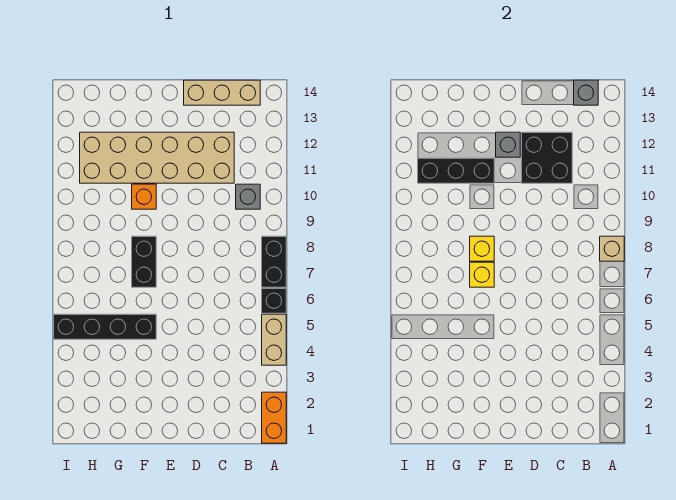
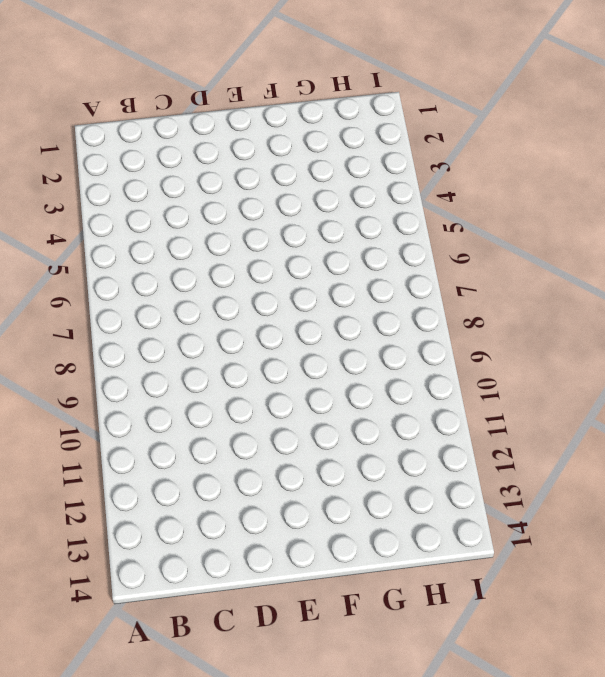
none -> orange brick A1:A2 level 1
none -> tan brick A4:A5 level 1
none -> black brick A6 level 1

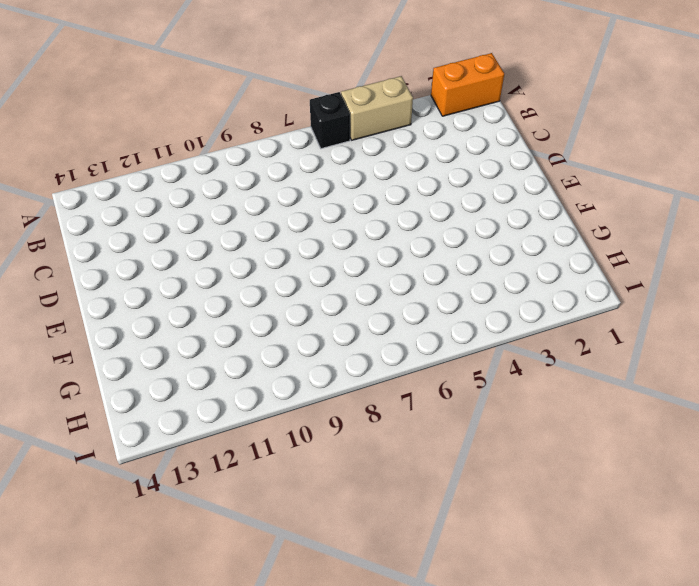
none -> black brick A7:A8 level 1
none -> grey brick B10 level 1
none -> tan brick B14:D14 level 1

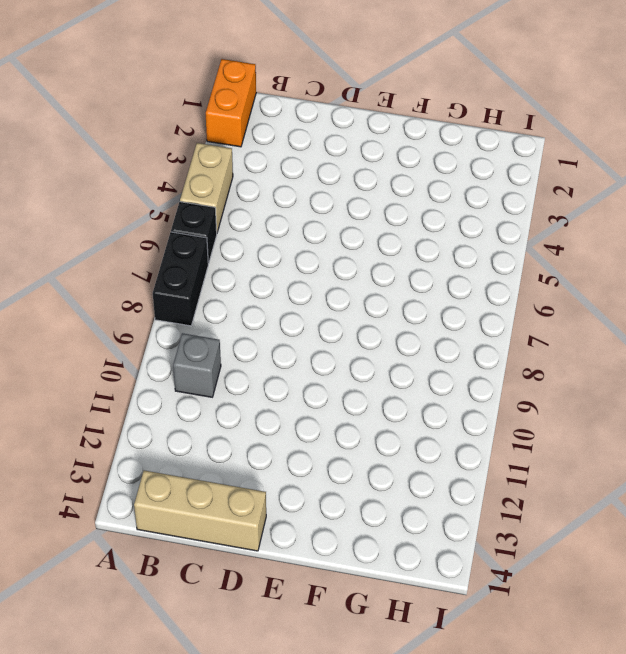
none -> tan brick C11:H12 level 1
none -> black brick F5:I5 level 1
none -> black brick F7:F8 level 1

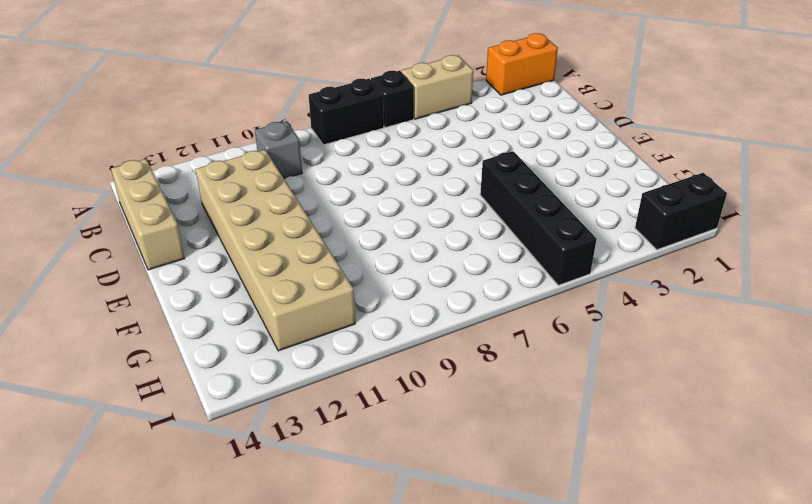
black brick I1:I2 level 1 -> black brick F7:F8 level 1
none -> orange brick F10 level 1
none -> tan brick A8 level 2
none -> grey brick B14 level 2

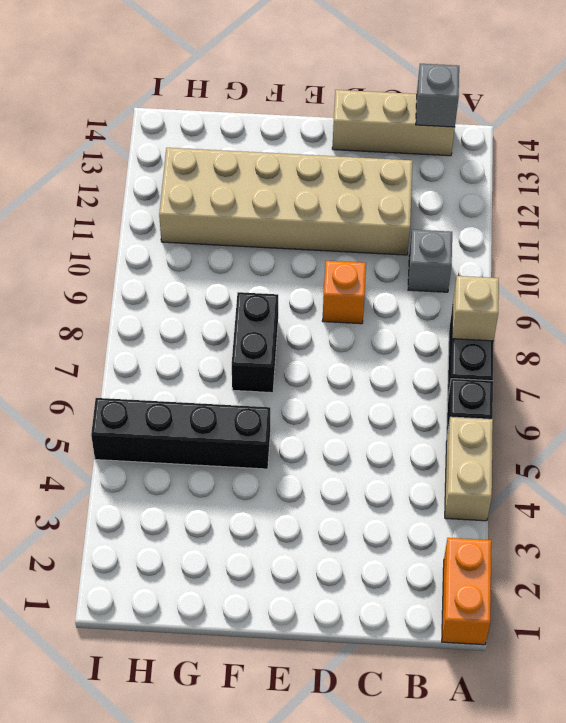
orange brick D9 level 1 -> orange brick F10 level 1
none -> black brick C11:D12 level 2
none -> grey brick E12 level 2
none -> yellow brick F7 level 2

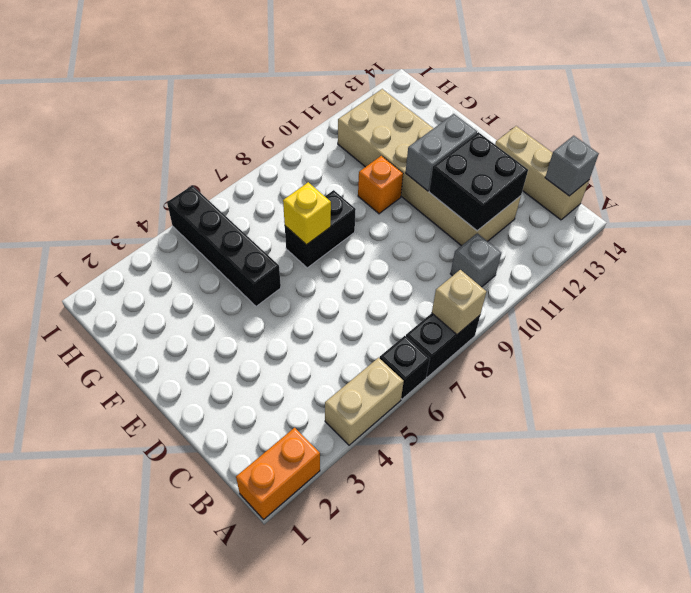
grey brick E11:E12 level 2 -> grey brick E12 level 2
none -> yellow brick F8 level 2
none -> black brick F11:H11 level 2

